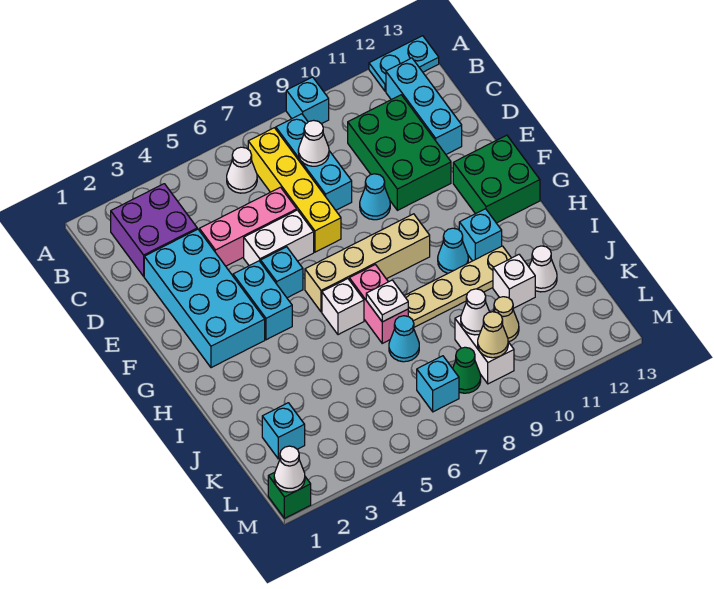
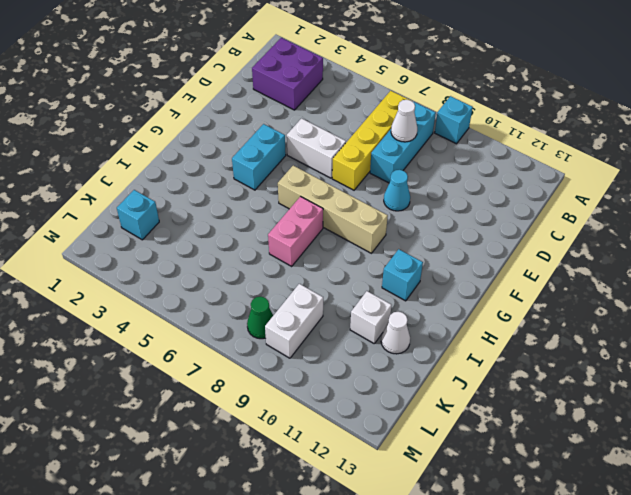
none -> cyan plate A12:A13 level 1
none -> white cone B6 level 1
none -> cyan brick B12:D12 level 1
none -> green brick C10:E11 level 1

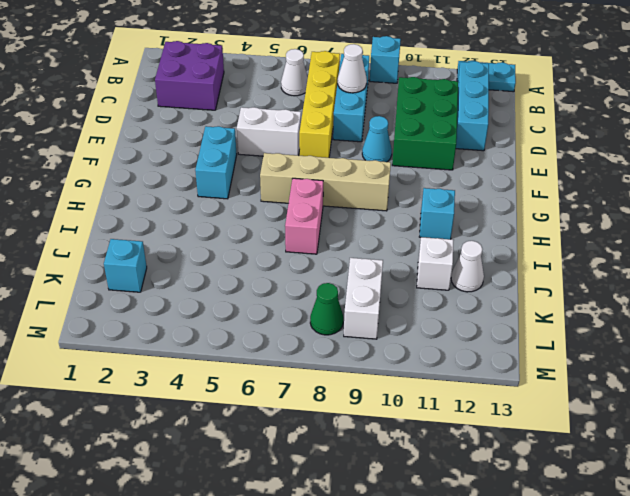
none -> cyan brick D2:G3 level 1
none -> pink brick D4:D6 level 1
none -> cyan brick F5 level 1
none -> green brick F12:G13 level 1

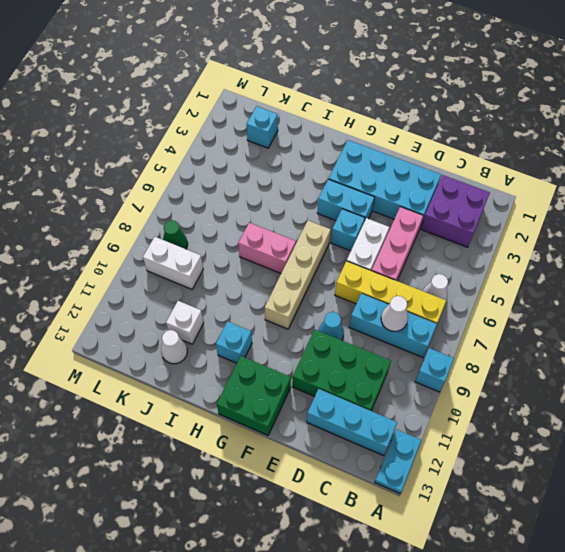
none -> white brick H6 level 1
none -> cyan cone H10 level 1
none -> tan plate I8:I11 level 1
none -> cyan cone J7 level 1

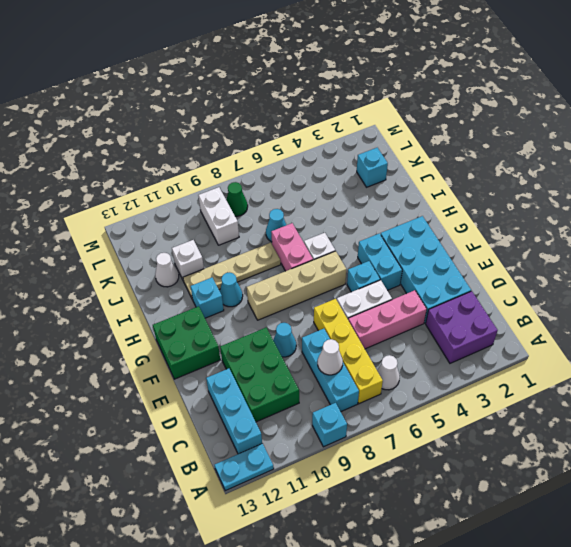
none -> tan cone K10 level 1
none -> cyan brick L7 level 1
none -> green brick M1 level 1
none -> white plate I7 level 2

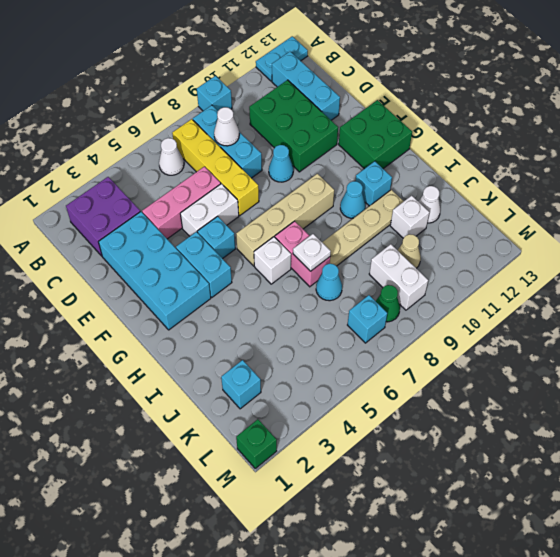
none -> white cone K9 level 2
none -> tan cone L9 level 2
none -> white cone M1 level 2

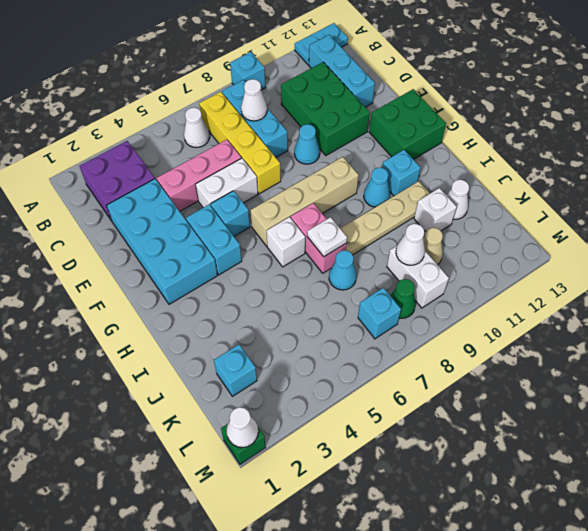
none -> tan cone L9 level 2

